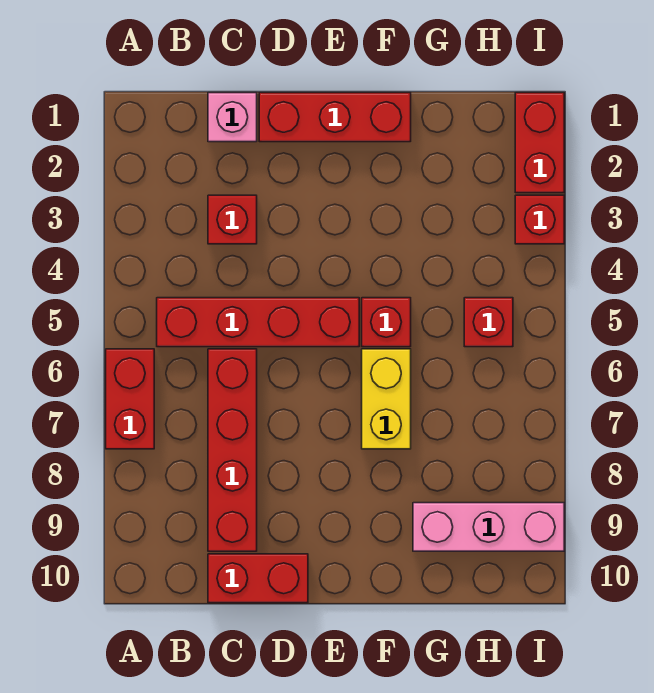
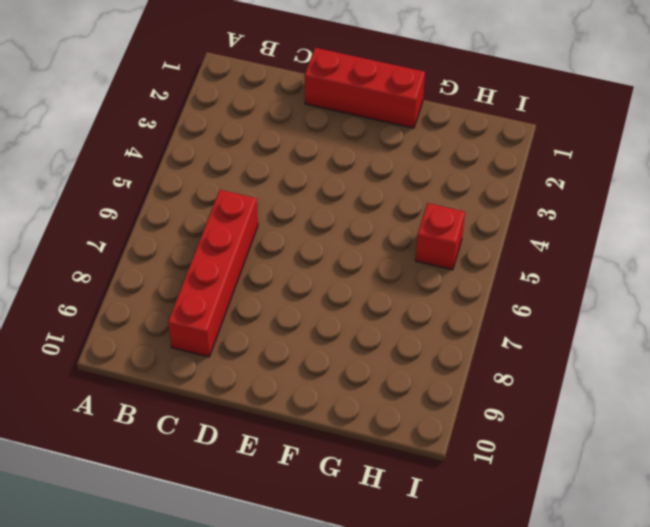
none -> red brick A6:A7 level 1
none -> red brick B5:E5 level 1
none -> pink brick C1 level 1

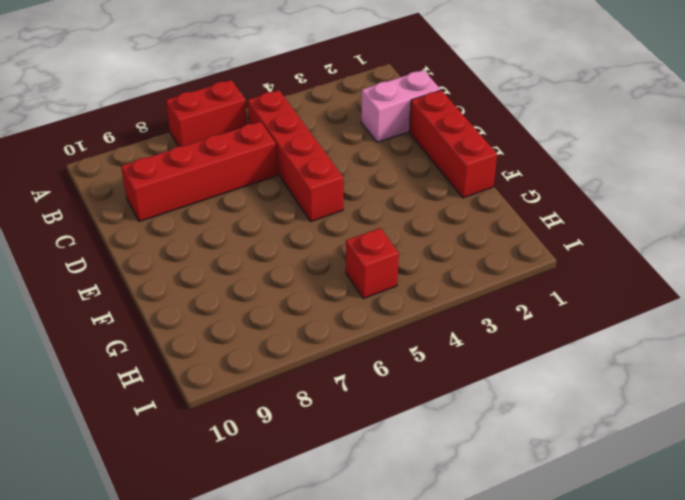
pink brick C1:C2 level 1 -> pink brick C1 level 1
none -> red brick C3 level 1
none -> red brick C10:D10 level 1
none -> red brick F5 level 1

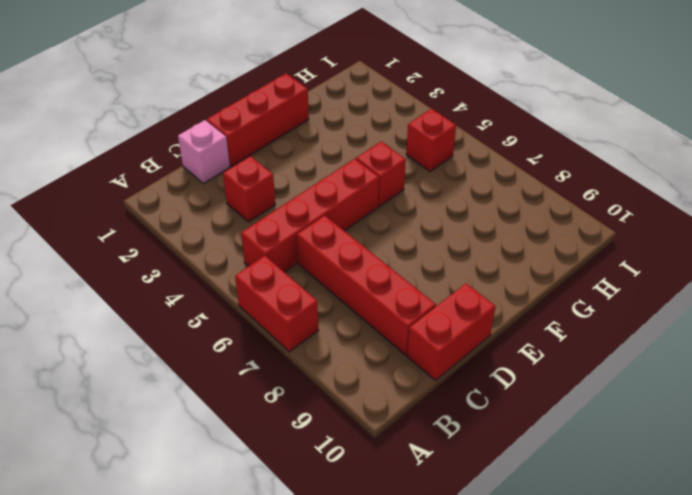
none -> yellow brick F6:F7 level 1
none -> pink brick G9:I9 level 1
none -> red brick I1:I2 level 1

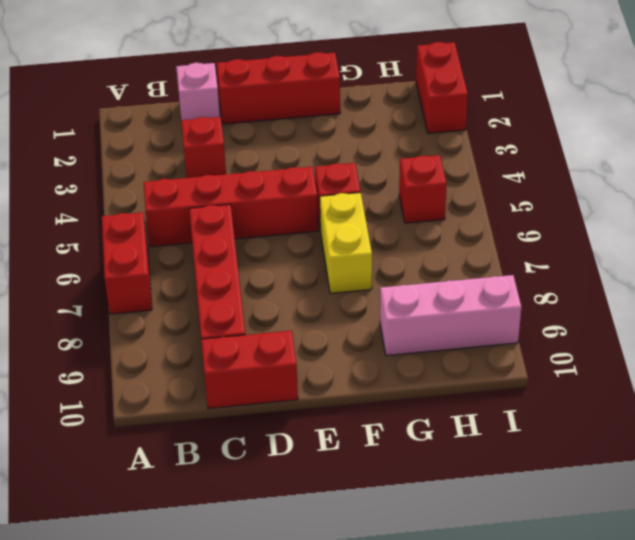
none -> red brick I3 level 1

